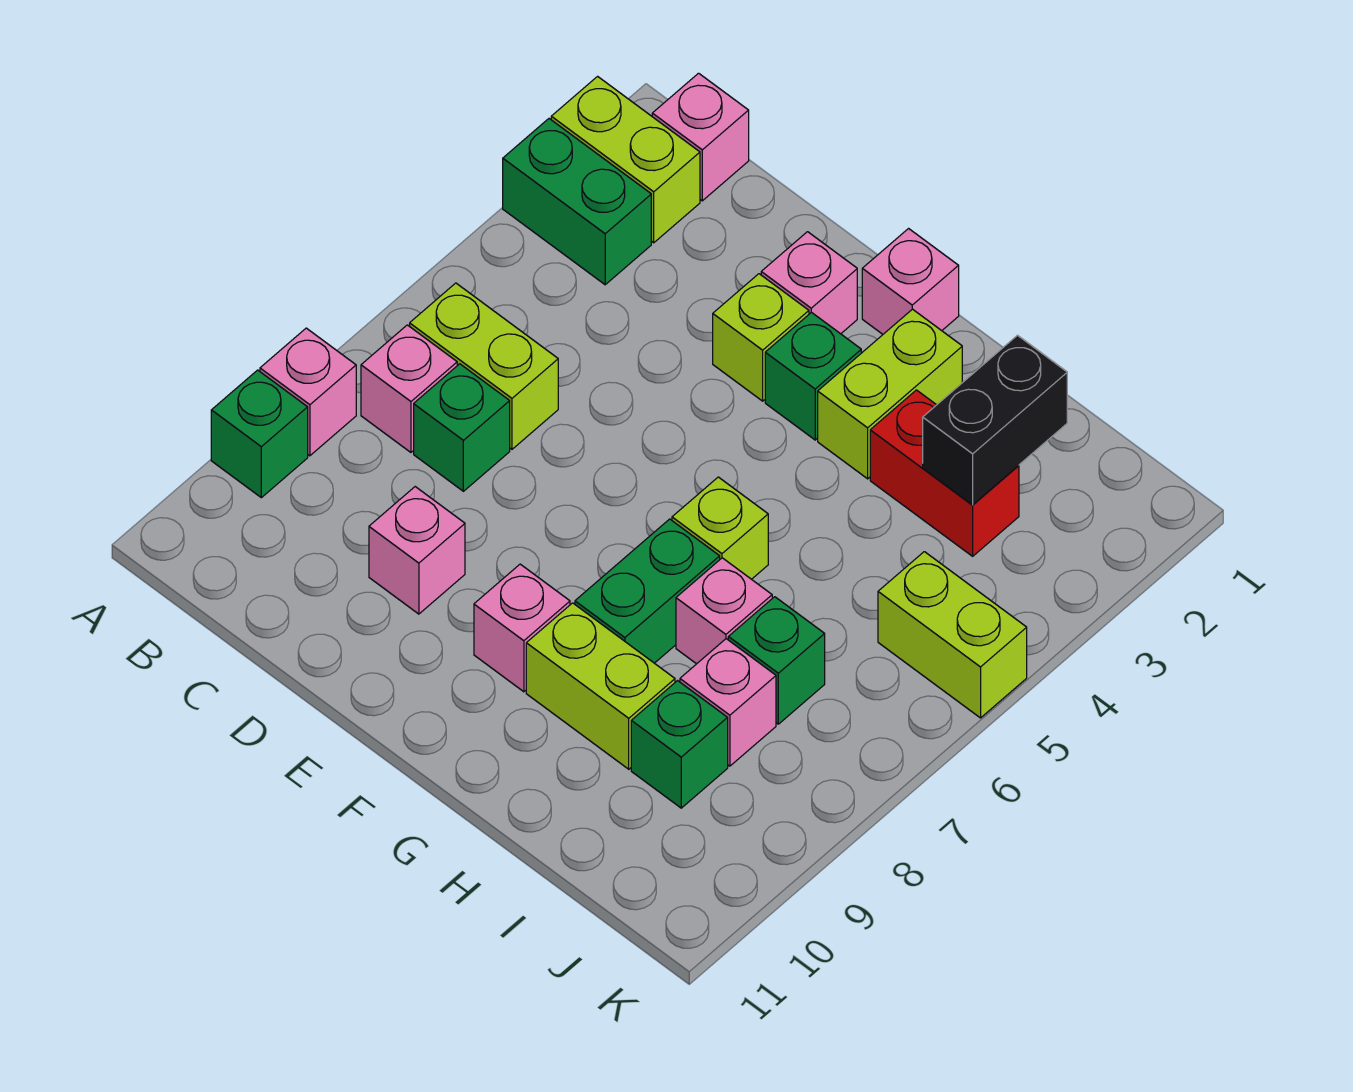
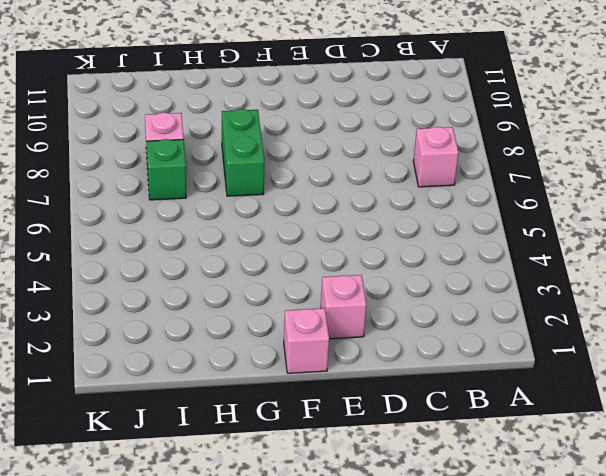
none -> lime brick A2:B2 level 1
none -> green brick A3:B3 level 1
none -> pink brick A8 level 1

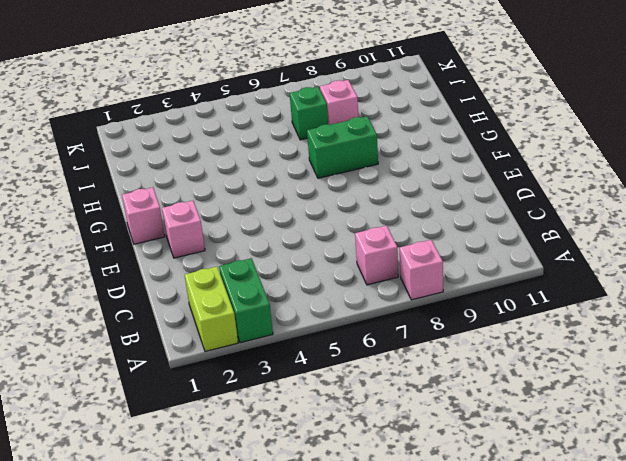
none -> green brick A9 level 1
none -> pink brick B1 level 1
none -> lime brick B6:C6 level 1

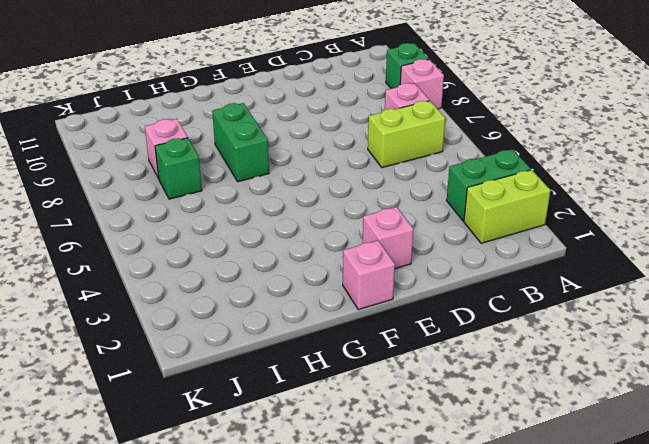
none -> pink brick B1 level 1
none -> green brick C7 level 1
none -> pink brick D9 level 1

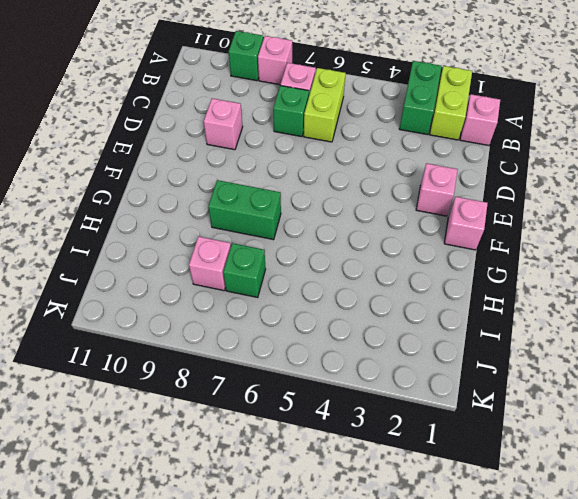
none -> lime brick E3 level 1
none -> green brick F3 level 1
none -> pink brick F9 level 1

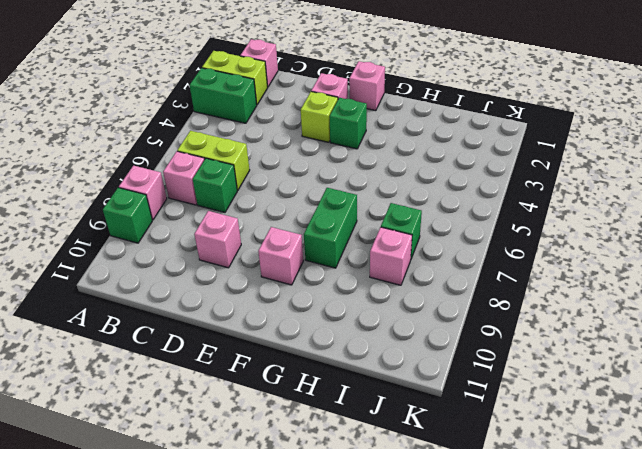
none -> lime brick G2:G3 level 1
none -> lime brick G6 level 1
none -> lime brick G9:H9 level 1

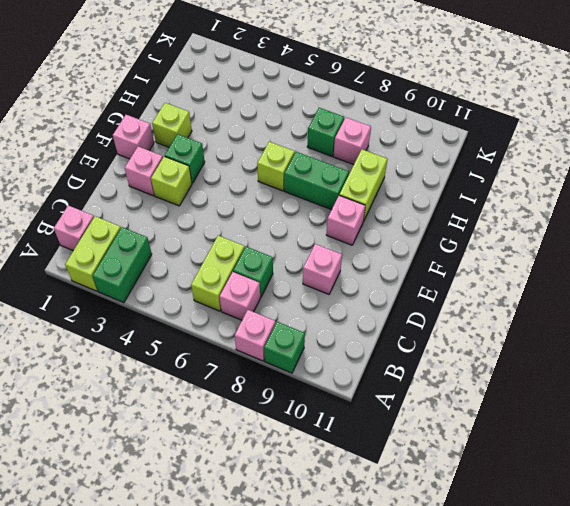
lime brick G2 level 1 -> lime brick G2:G3 level 1
none -> red brick H3:I3 level 1
none -> pink brick H7 level 1
none -> green brick I9 level 1

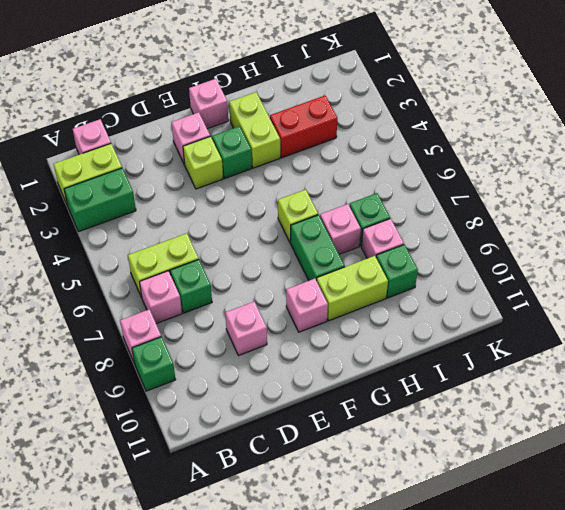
none -> lime brick J5:K5 level 1
none -> black brick I2:I3 level 2

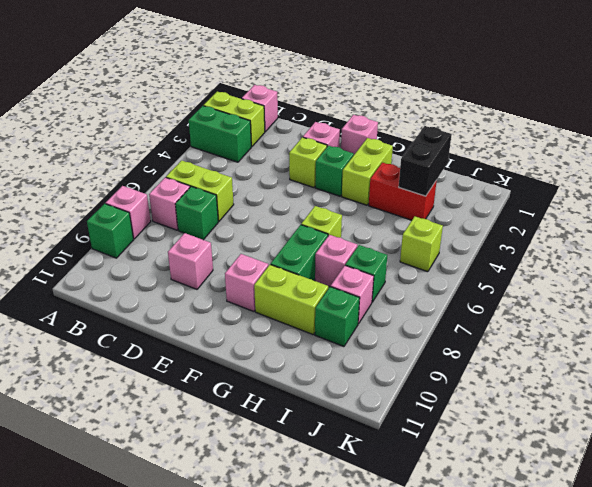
lime brick J5 level 1 -> lime brick J5:K5 level 1

